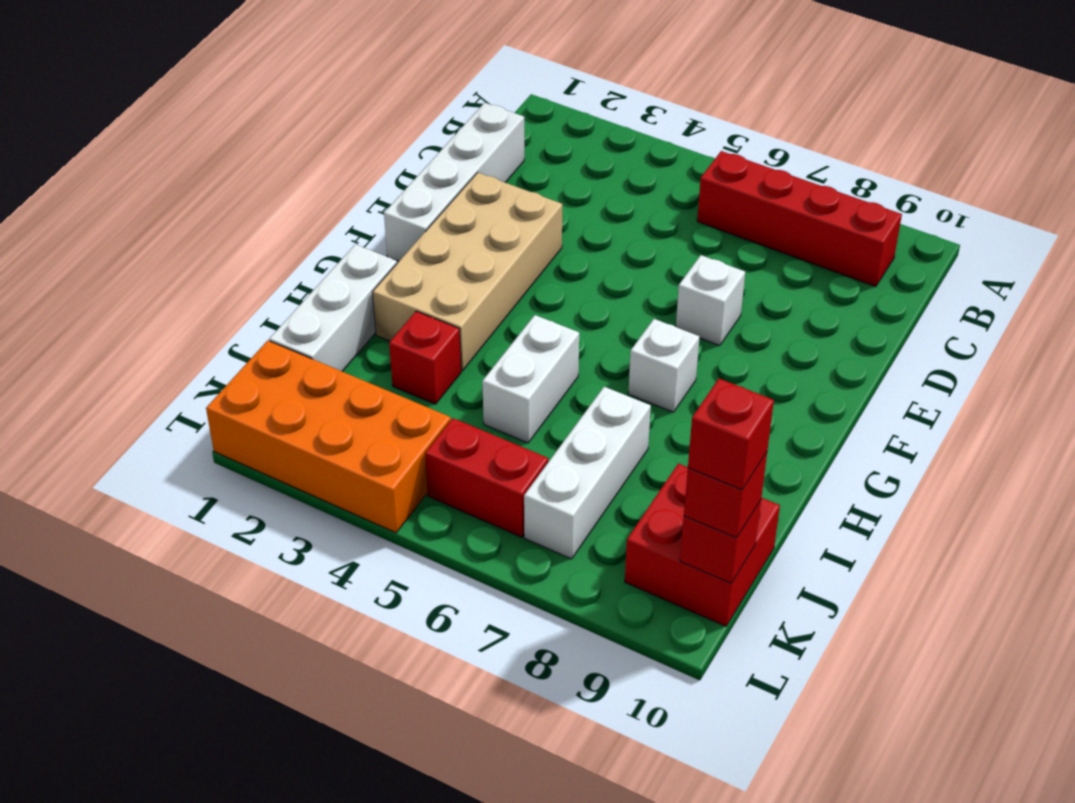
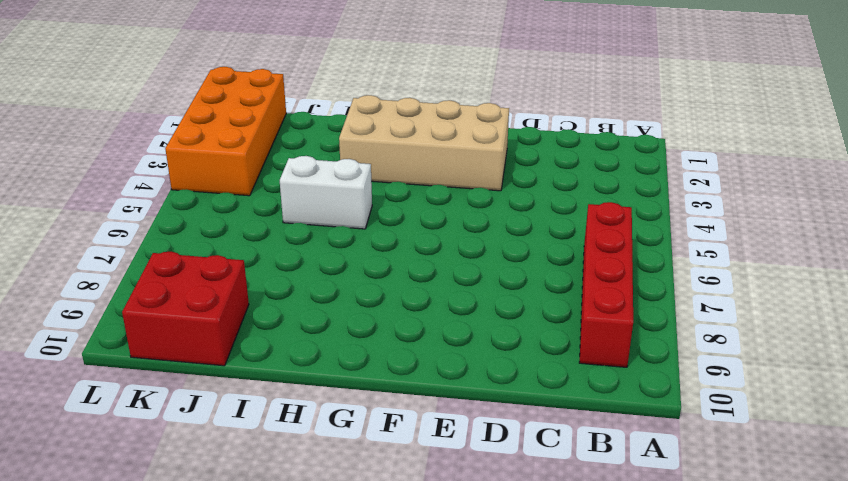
none -> white brick C1:F1 level 1
none -> white brick E7 level 1
none -> white brick G7 level 1

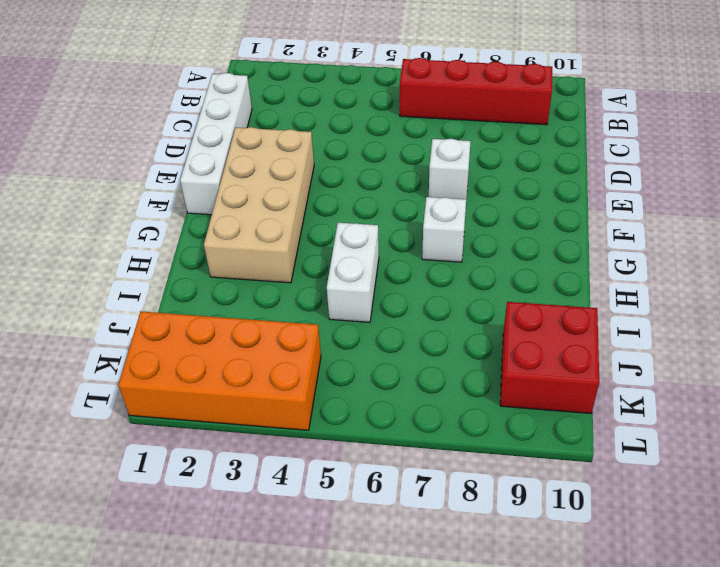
none -> white brick H1:J1 level 1
none -> red brick I3 level 1
none -> white brick I7:K7 level 1

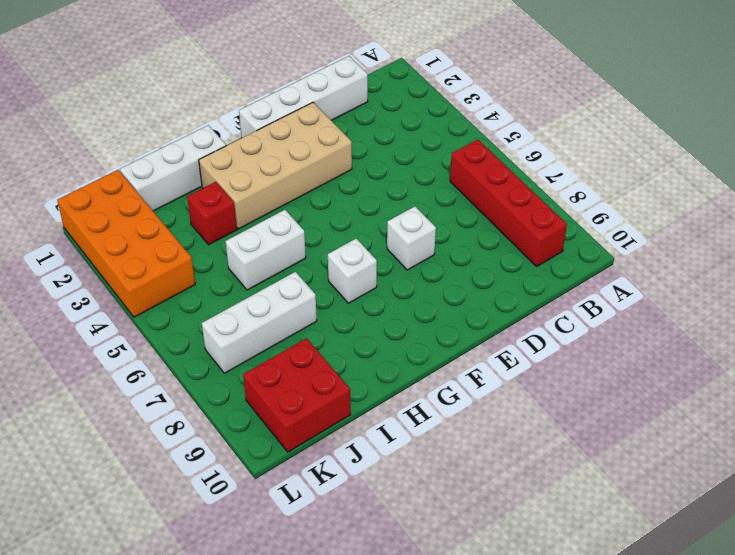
none -> red brick K5:K6 level 1
none -> red brick K10 level 2
none -> red brick K10 level 3

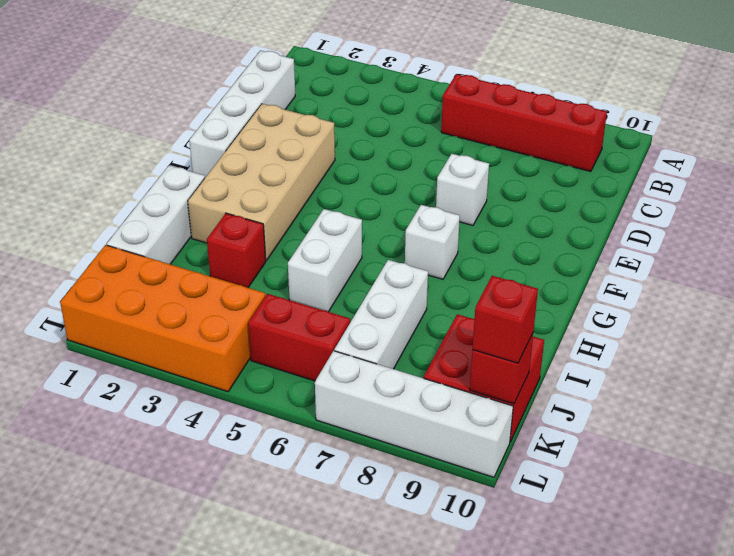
white brick L7:L10 level 1 -> none
none -> red brick K10 level 4

